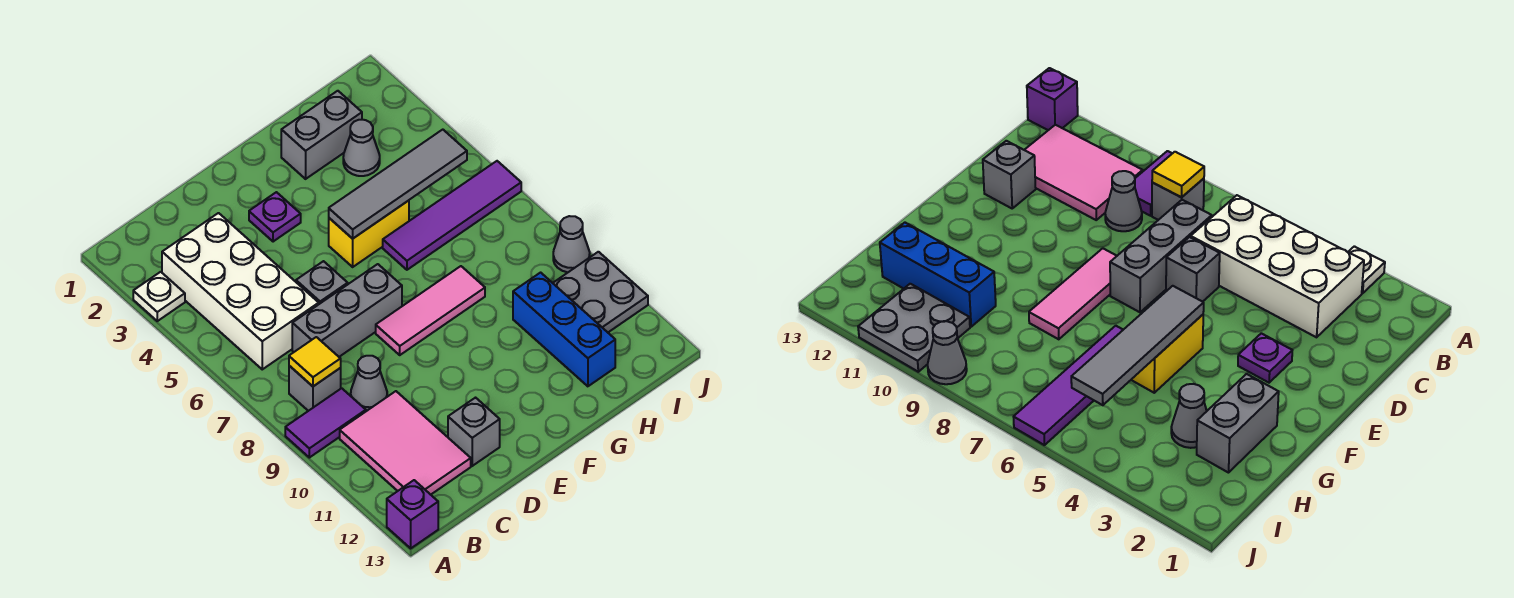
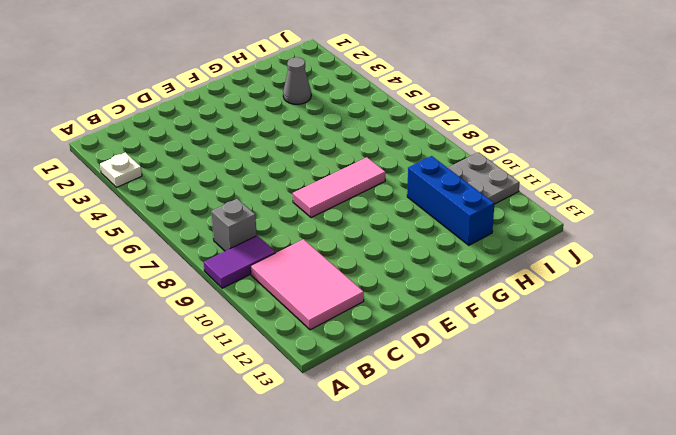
none -> purple brick A13 level 1
none -> white brick B3:C6 level 1
none -> grey brick C7:E7 level 1

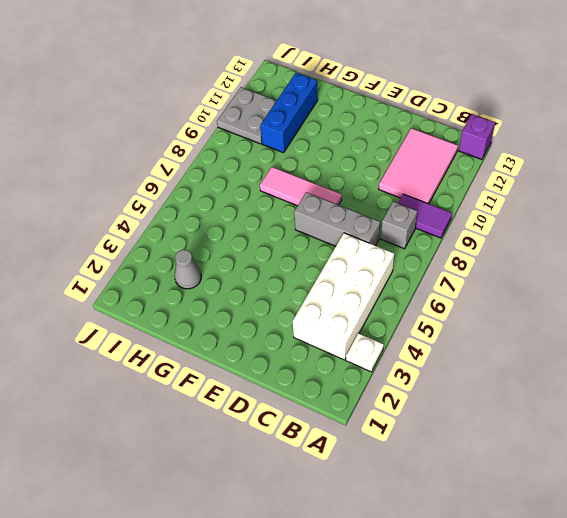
none -> grey cone C9 level 1
none -> grey brick D6 level 1
none -> grey brick D12 level 1

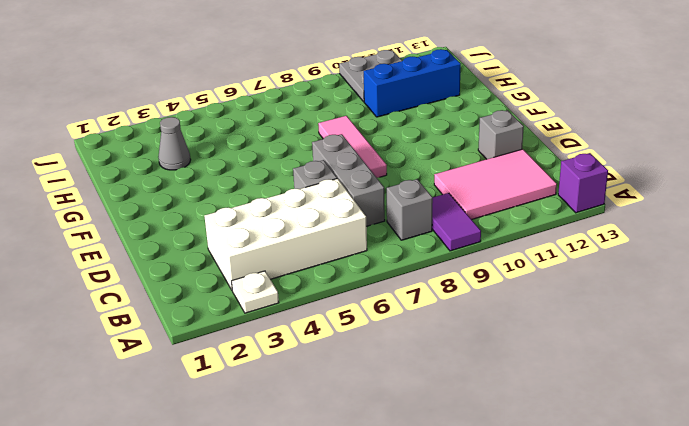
none -> grey cone C9 level 1
none -> purple plate E3 level 1
none -> yellow brick F5:G5 level 1

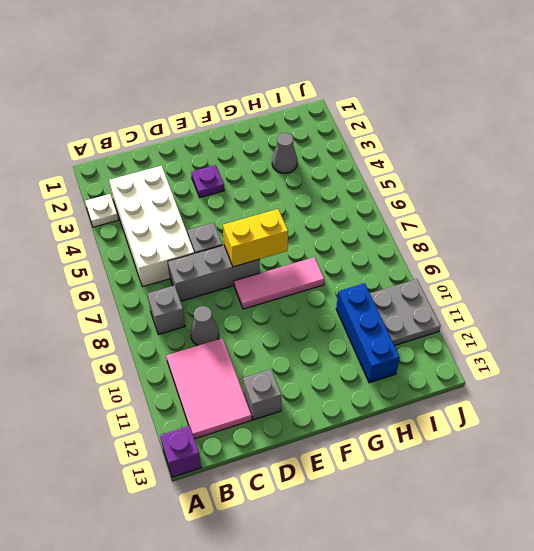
yellow brick E7:F7 level 2 -> yellow brick F5:G5 level 1
none -> purple tile A9:B9 level 1
none -> grey brick G2:H2 level 1
none -> purple tile G6:J6 level 1

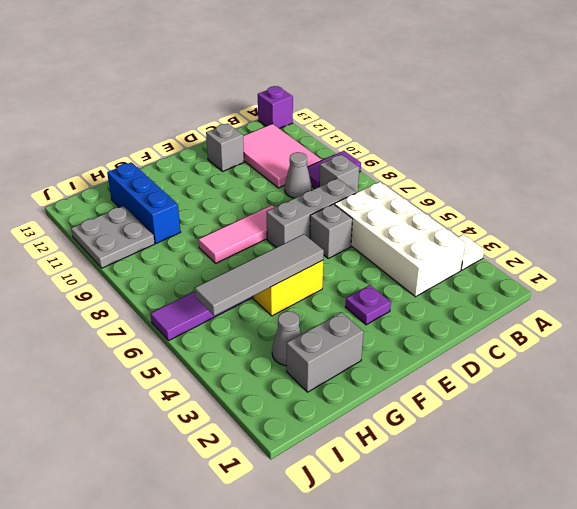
none -> grey cone J9 level 1
none -> yellow tile B8 level 2

